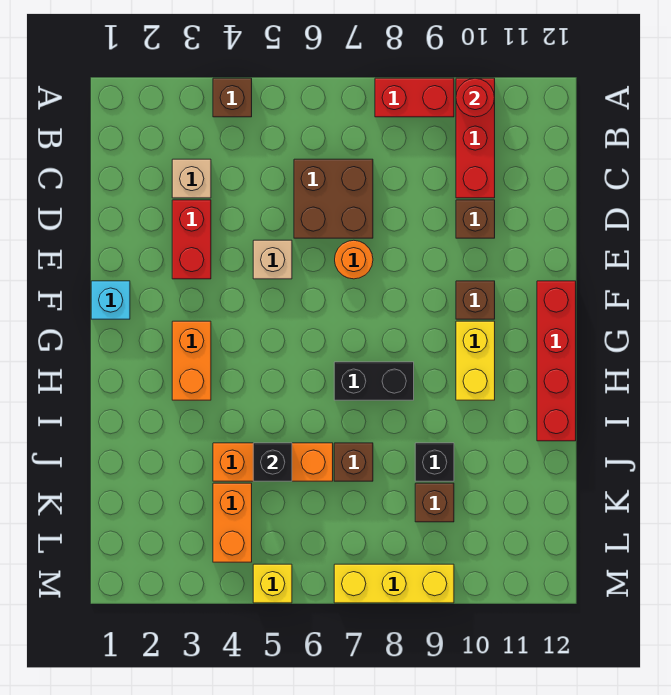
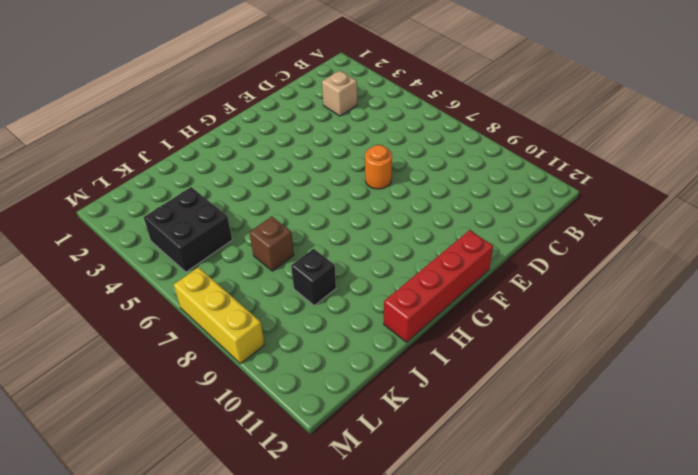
black brick K4:L5 level 1 -> orange brick K4:L4 level 1
none -> brown brick A4 level 1
none -> red brick A8:A9 level 1
none -> red brick A10:C10 level 1

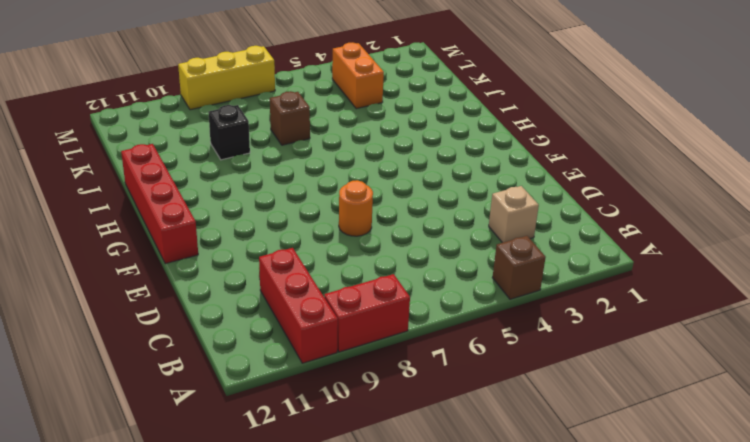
none -> brown brick C6:D7 level 1
none -> red brick D3:E3 level 1
none -> brown brick D10 level 1

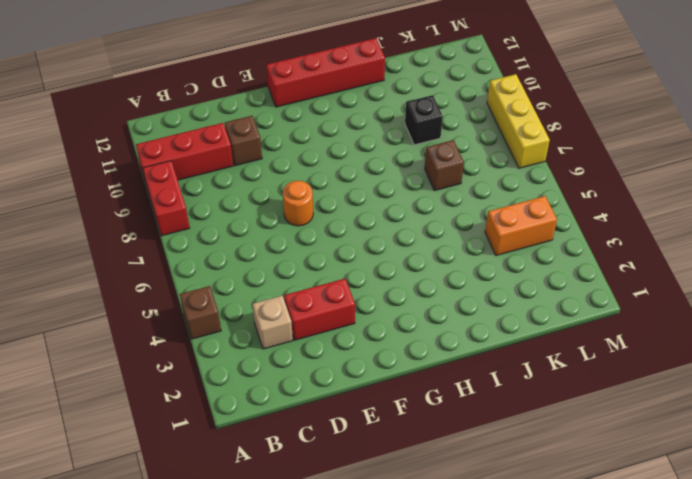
none -> brown brick C6:D7 level 1
none -> tan brick E5 level 1
none -> cyan brick F1 level 1

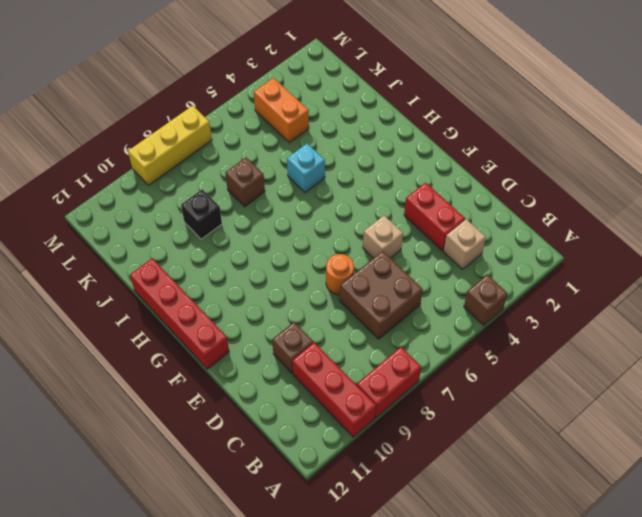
cyan brick I5 level 1 -> cyan brick F1 level 1
none -> brown brick F10 level 1
none -> orange brick G3:H3 level 1
none -> yellow brick G10:H10 level 1

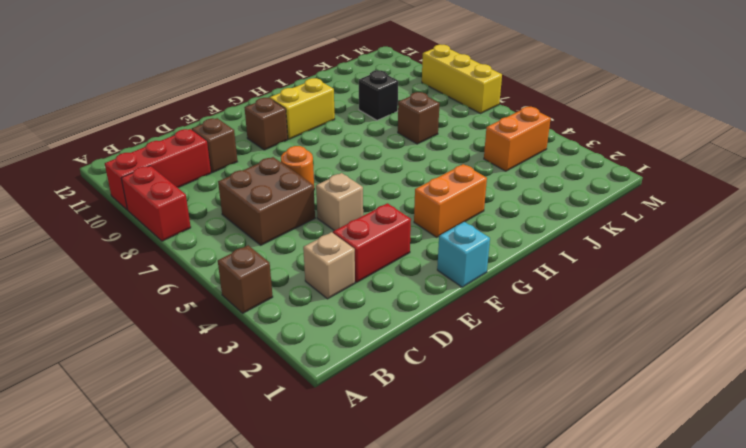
none -> red brick F12:I12 level 1
none -> black brick H7:H8 level 1
none -> orange brick J4:J6 level 1

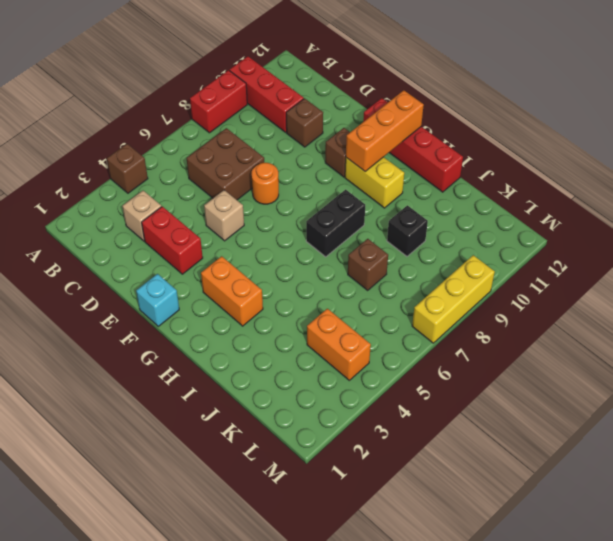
orange brick G10:G12 level 2 -> orange brick J4:J6 level 1
none -> brown brick K9 level 1
none -> yellow brick M5 level 1
none -> red round brick A10 level 2

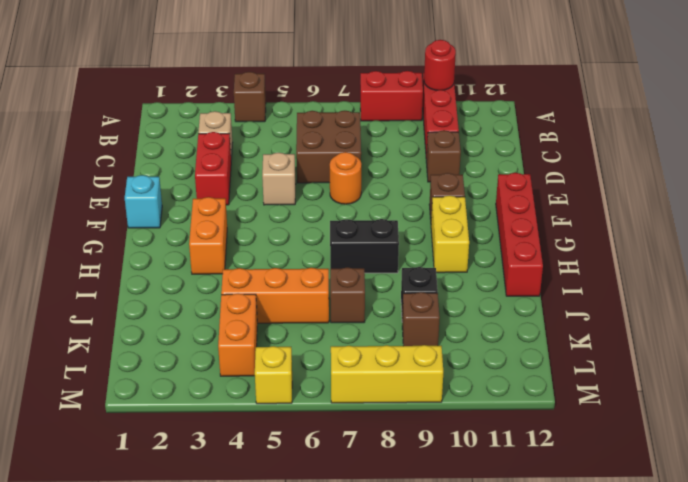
none -> black brick J5 level 2

